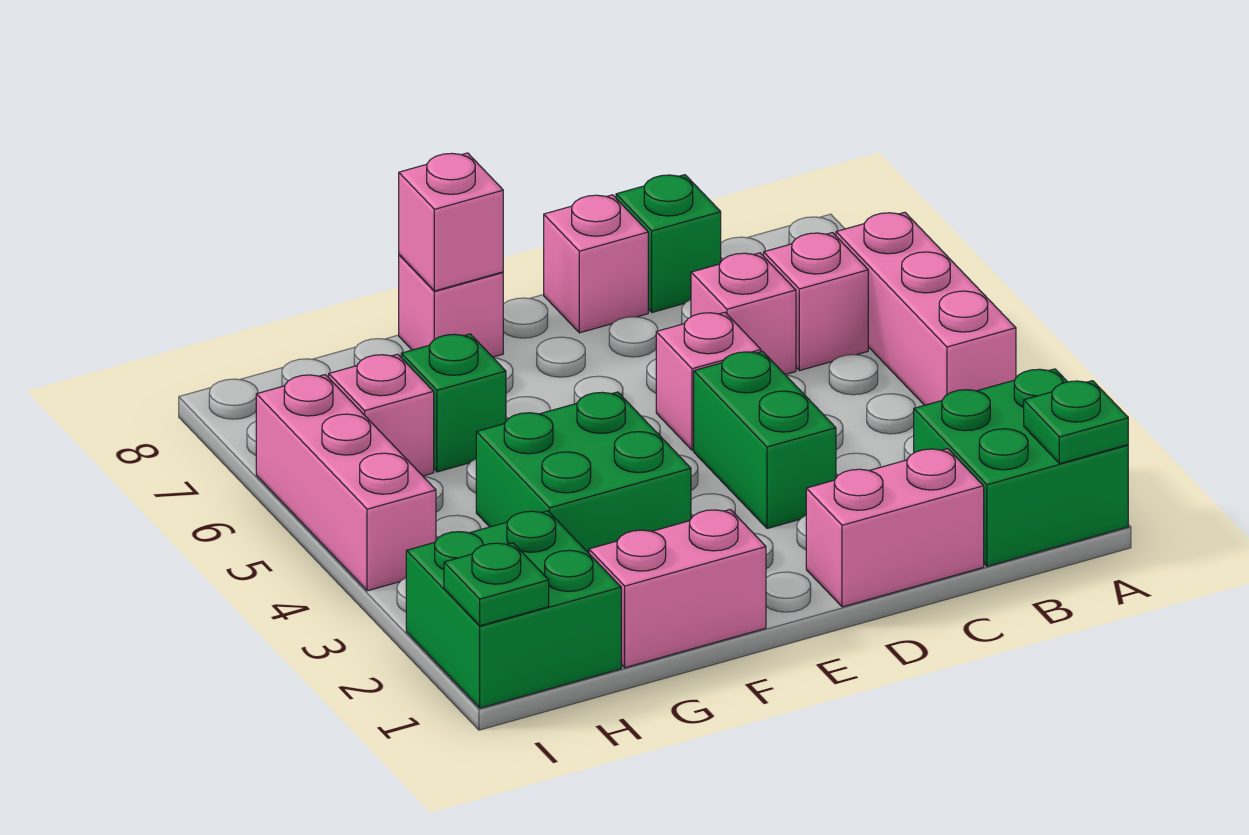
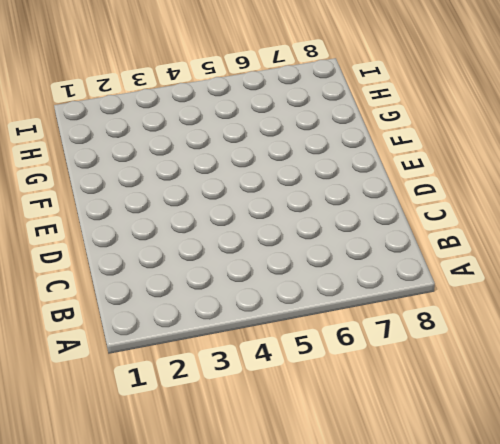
none -> green brick A1:B2 level 1
none -> pink brick A4:A6 level 1
none -> pink brick B6 level 1

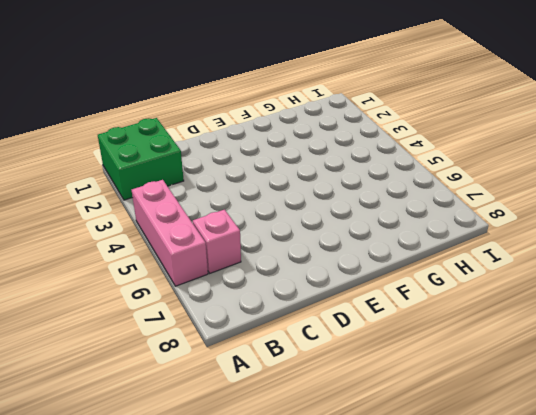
none -> pink brick C1:D1 level 1
none -> pink brick C6 level 1
none -> green brick C8 level 1

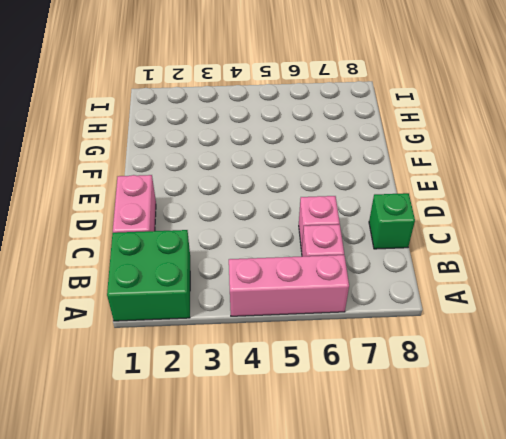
none -> green brick D3:D4 level 1
none -> pink brick D5 level 1
none -> pink brick D8 level 1

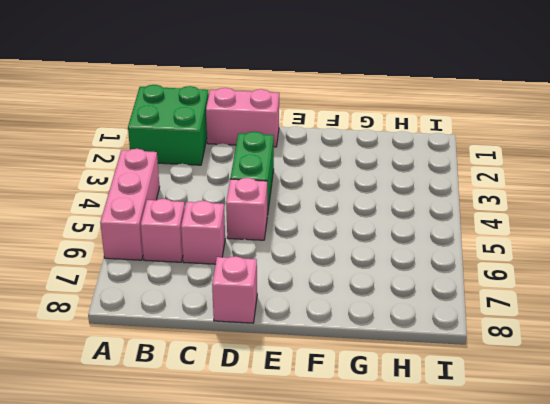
none -> green brick C8 level 1
none -> pink brick F1:G1 level 1
none -> green brick F3:G4 level 1

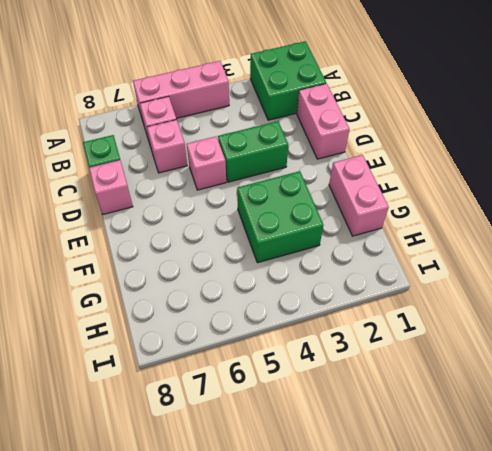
none -> pink brick F8 level 1
none -> green brick G6 level 1
none -> green brick H1:I2 level 1

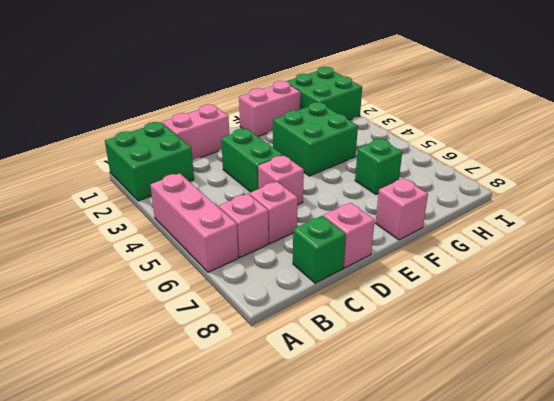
none -> pink brick H6 level 1
none -> pink brick I4:I6 level 1
none -> green plate A1 level 2

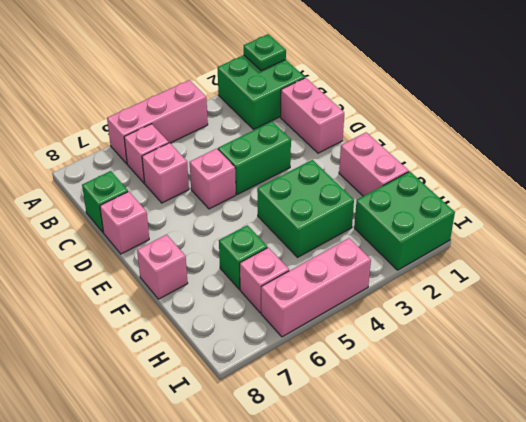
none -> pink brick F8 level 2
none -> green plate I1 level 2

